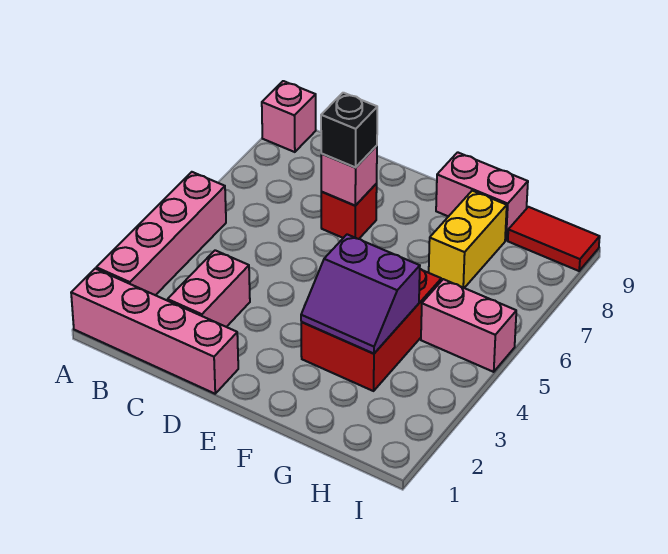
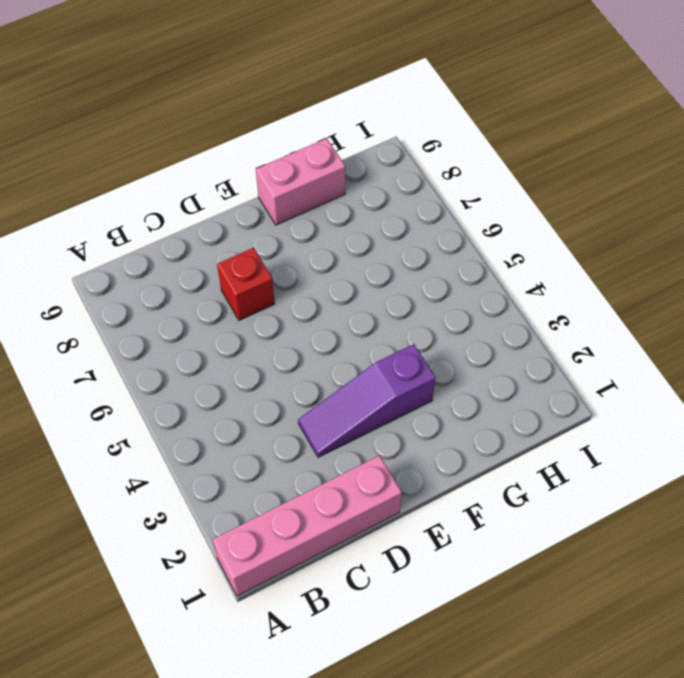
purple slope D3:F3 level 1 top F -> red brick F3:G5 level 1
none -> pink brick A2:A5 level 1
none -> pink brick A9 level 1
none -> pink brick C2:C3 level 1

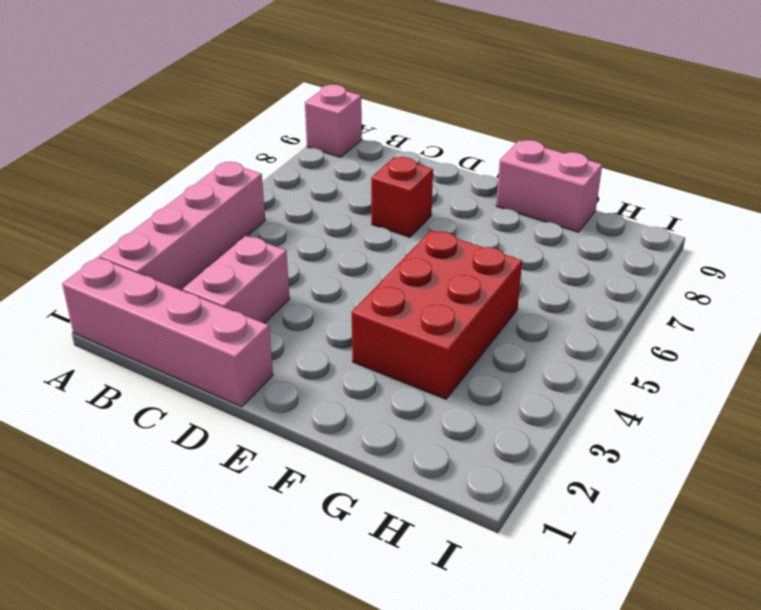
none -> yellow brick G7:G8 level 1
none -> pink brick H5:I5 level 1
none -> red tile H9:I9 level 1

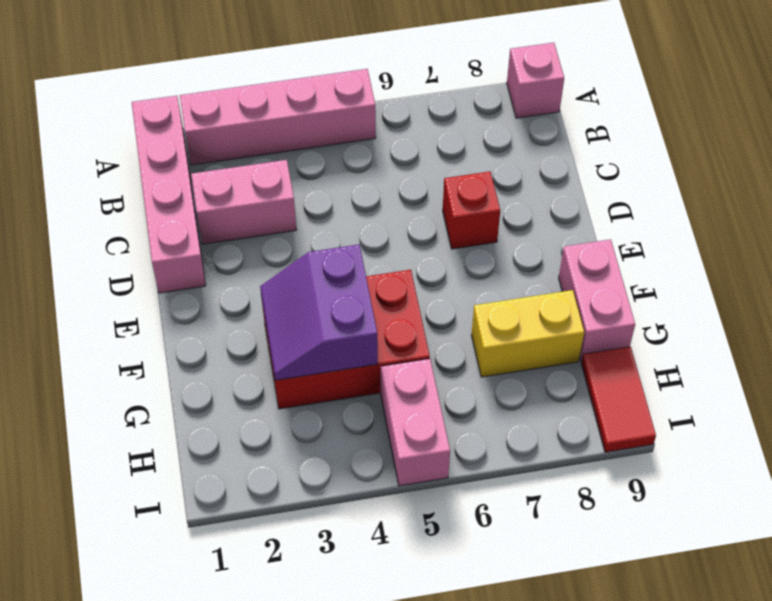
none -> pink brick D7 level 2
none -> black brick D7 level 3

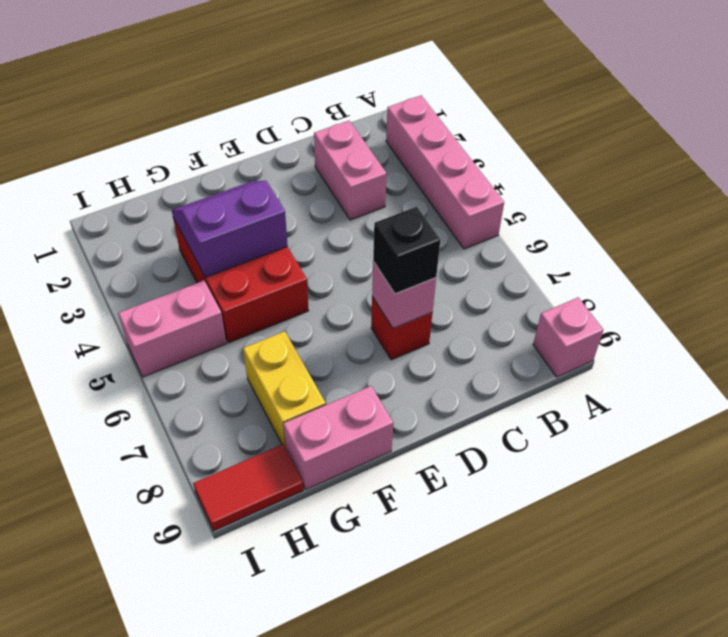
none -> pink brick A1:D1 level 1

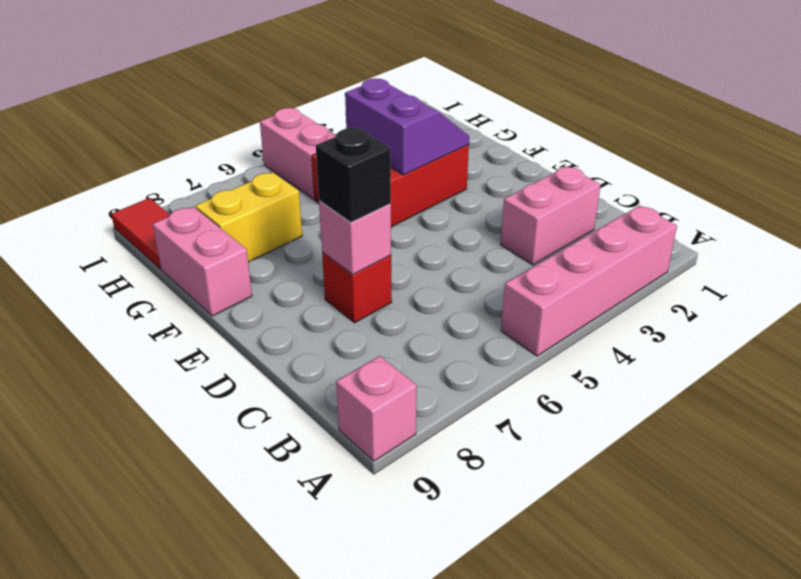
none -> pink brick A1:D1 level 1

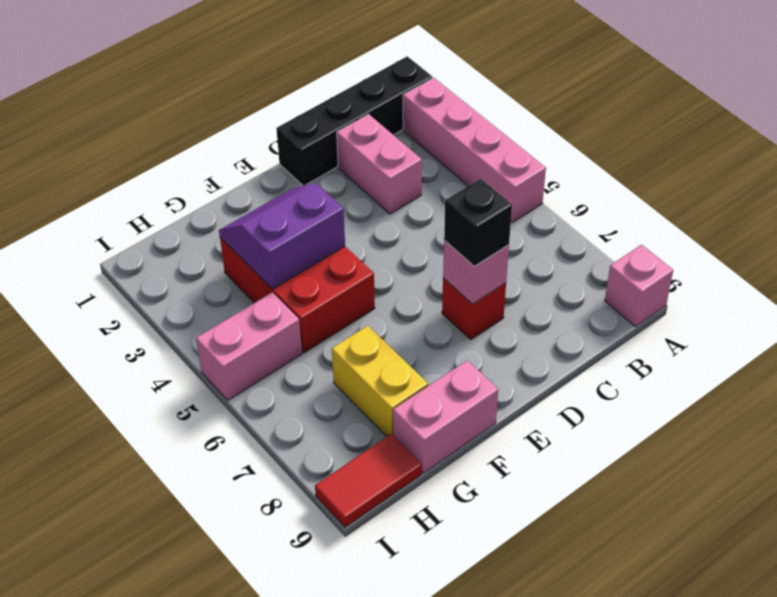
black brick A1:D1 level 1 -> pink brick A1:D1 level 1

